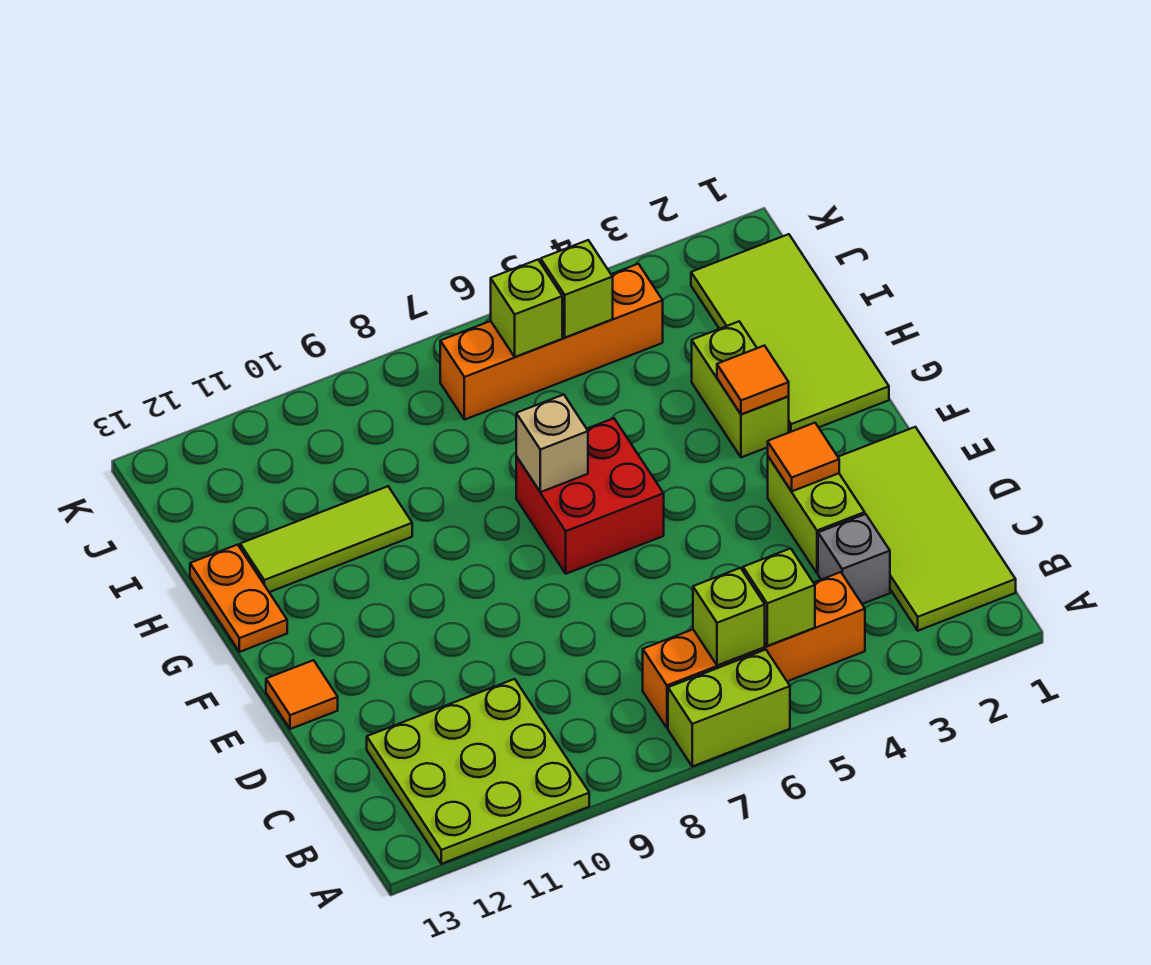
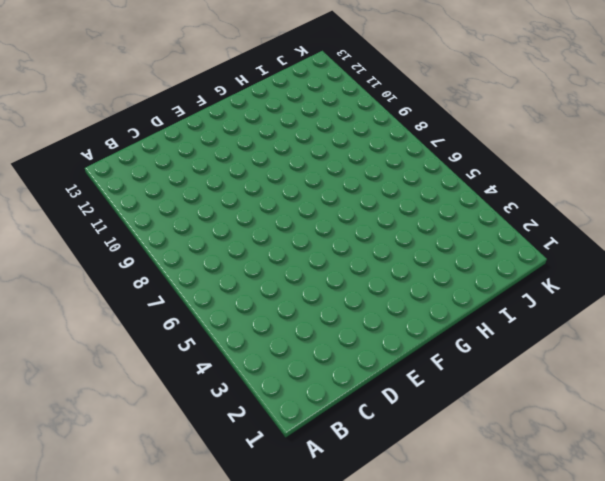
none -> lime brick A6:A7 level 1
none -> lime plate A10:C12 level 1
none -> lime tile B1:E2 level 1

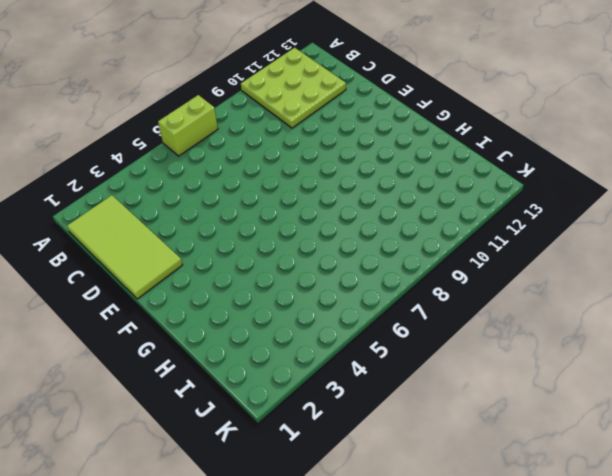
none -> orange brick B4:B7 level 1
none -> grey brick C3 level 1
none -> lime brick D3:E3 level 1

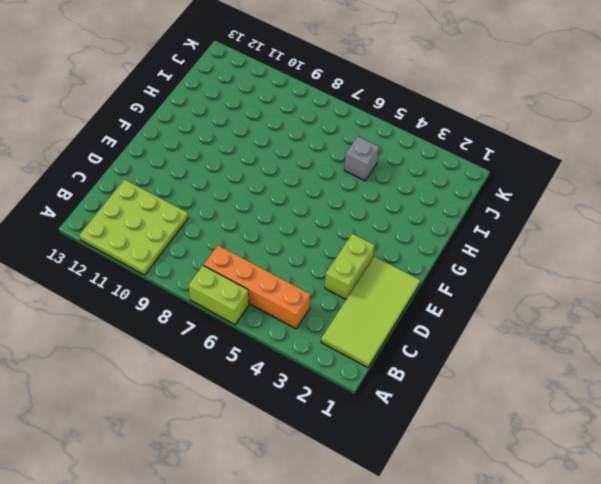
grey brick I5 level 1 -> grey brick C3 level 1
none -> orange tile E13 level 1
none -> red brick F6:G7 level 1
none -> lime tile G1:J2 level 1

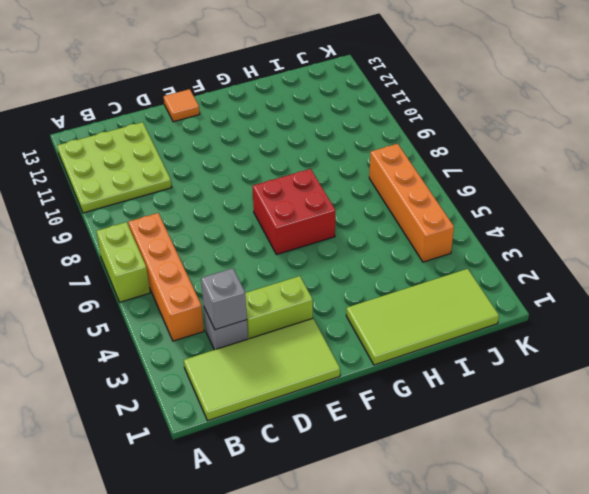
grey brick C3 level 2 -> none
none -> lime brick G3:H3 level 1
none -> orange plate G13:H13 level 1
none -> lime tile H10:H12 level 1

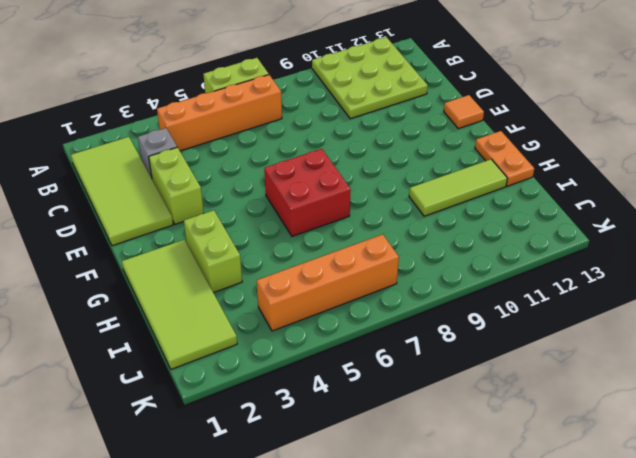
none -> lime brick B5 level 2
none -> lime brick B6 level 2
none -> orange tile E3 level 2

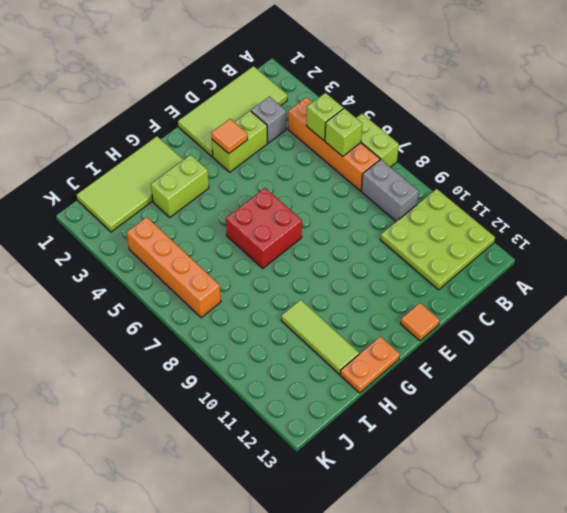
grey brick B8:B9 level 1 -> none
none -> orange tile G3 level 2
none -> tan brick G7 level 2
none -> lime brick J5 level 2

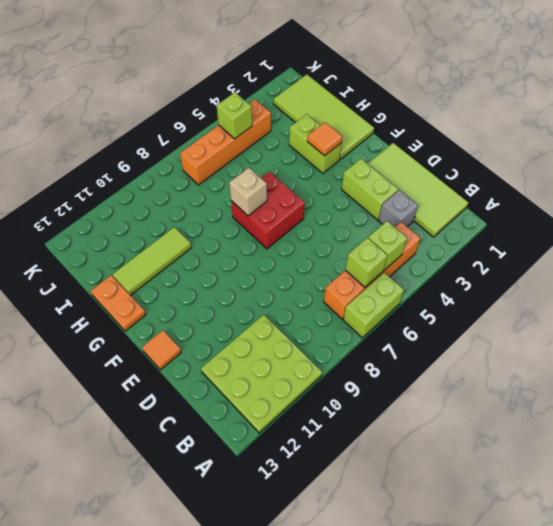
none -> orange tile E3 level 2
none -> lime brick J6 level 2

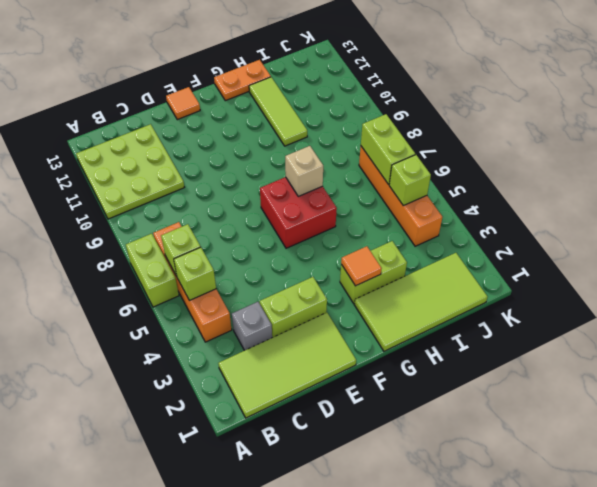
lime brick J6:J7 level 2 -> lime brick J6 level 2
none -> orange tile E3 level 2

